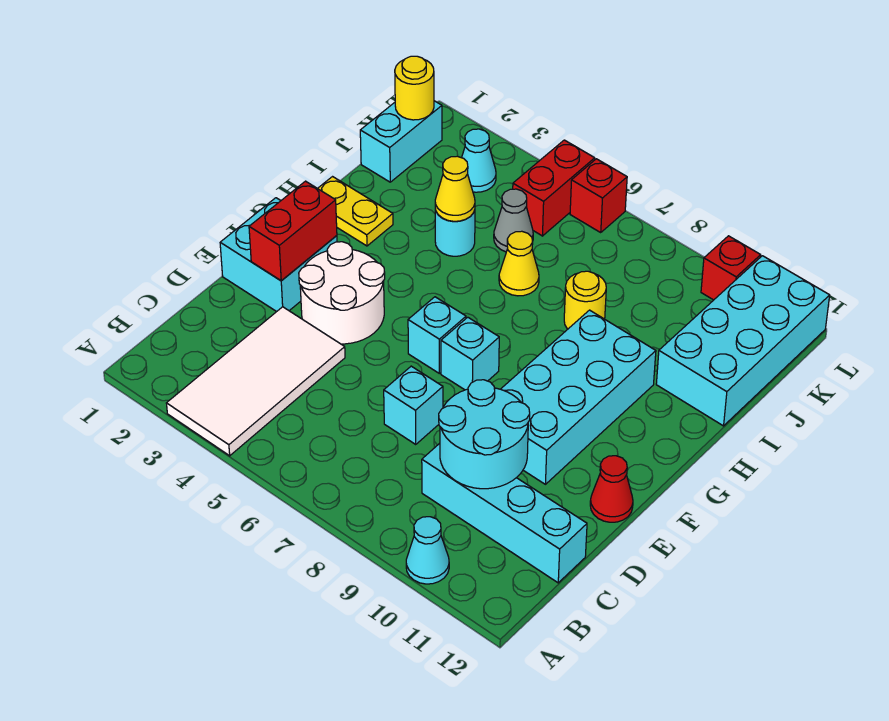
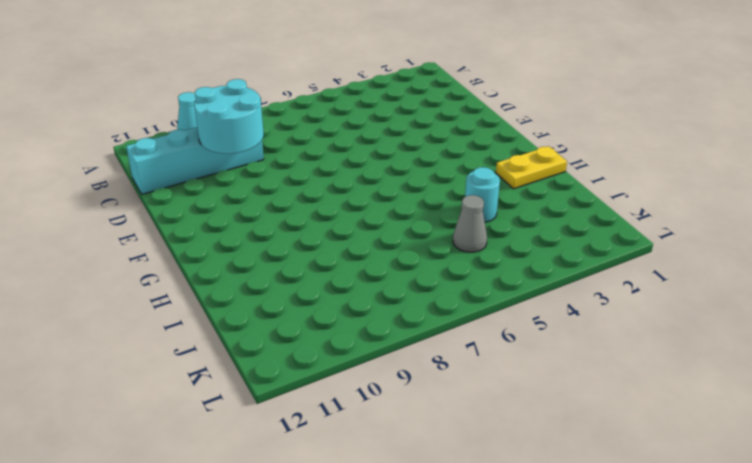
none -> white tile A3:D4 level 1
none -> cyan brick D7 level 1
none -> cyan brick E1:F2 level 1

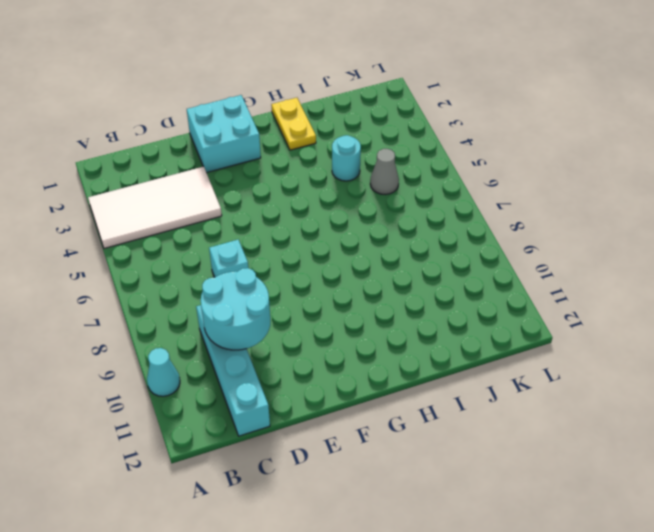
none -> white round brick E3:F4 level 1
none -> cyan brick E9:H10 level 1
none -> red cone E12 level 1

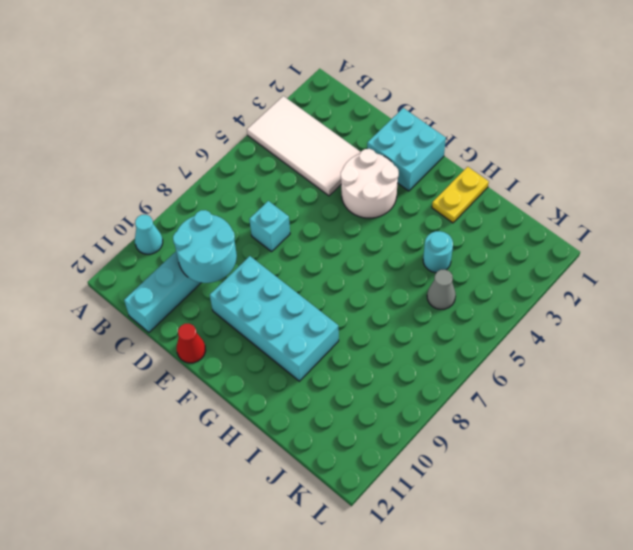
none -> cyan brick F6 level 1
none -> cyan brick F7 level 1
none -> yellow cone I6 level 1

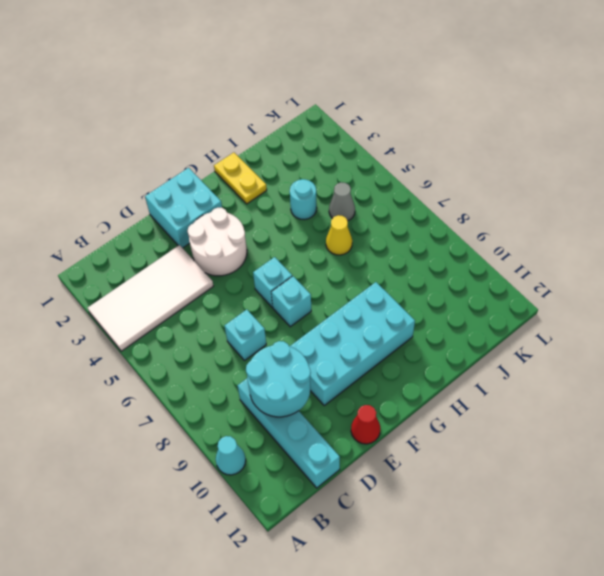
none -> yellow round brick I8 level 1
none -> cyan brick I11:L12 level 1
none -> cyan brick J1:K1 level 1

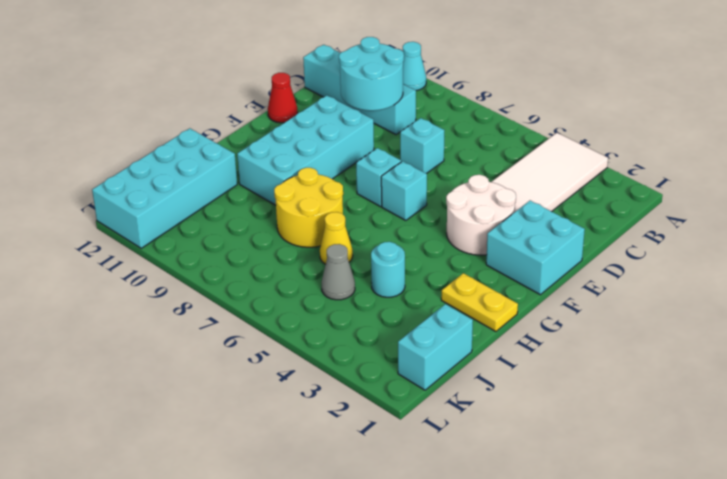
yellow round brick H7:I8 level 1 -> yellow round brick I8 level 1
none -> cyan cone K3 level 1
none -> red brick K5:L5 level 1
none -> red brick L6 level 1

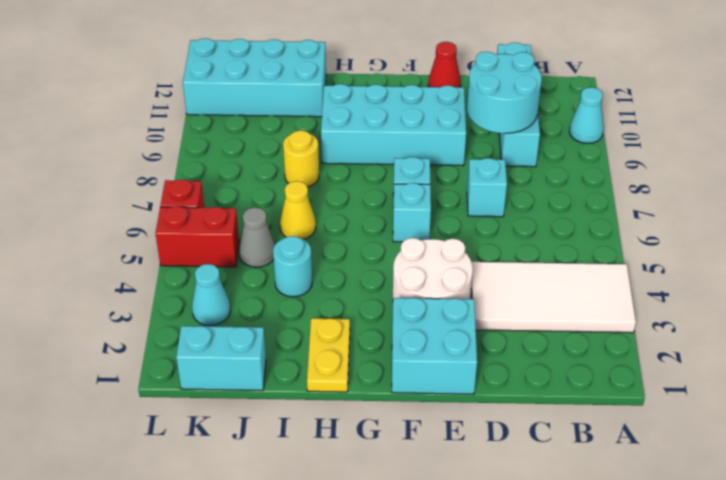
none -> red brick L10 level 1
none -> red brick E2:F2 level 2
none -> yellow cone I4 level 2

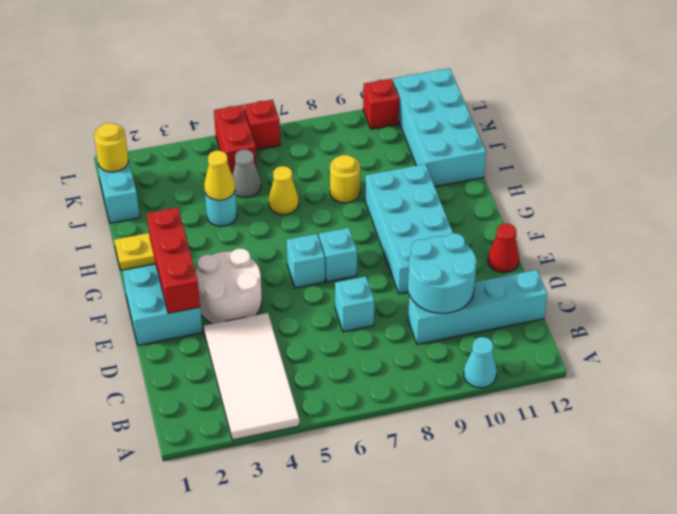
red brick E2:G2 level 2 -> red brick E2:F2 level 2
none -> cyan cone K3 level 1

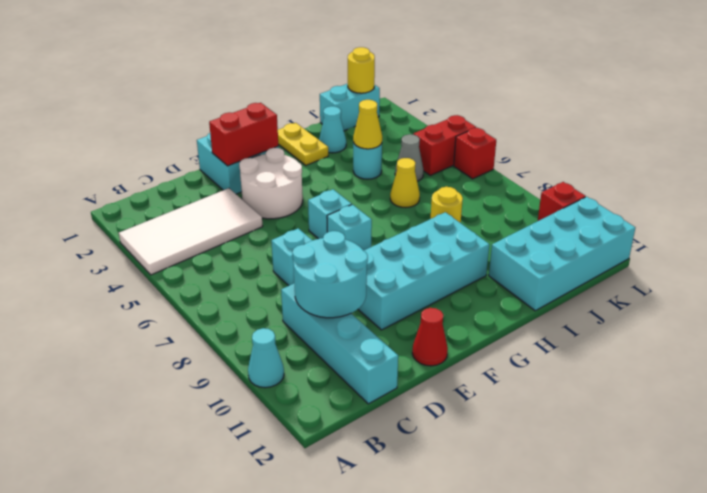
cyan cone I2 level 1 -> cyan cone K3 level 1

